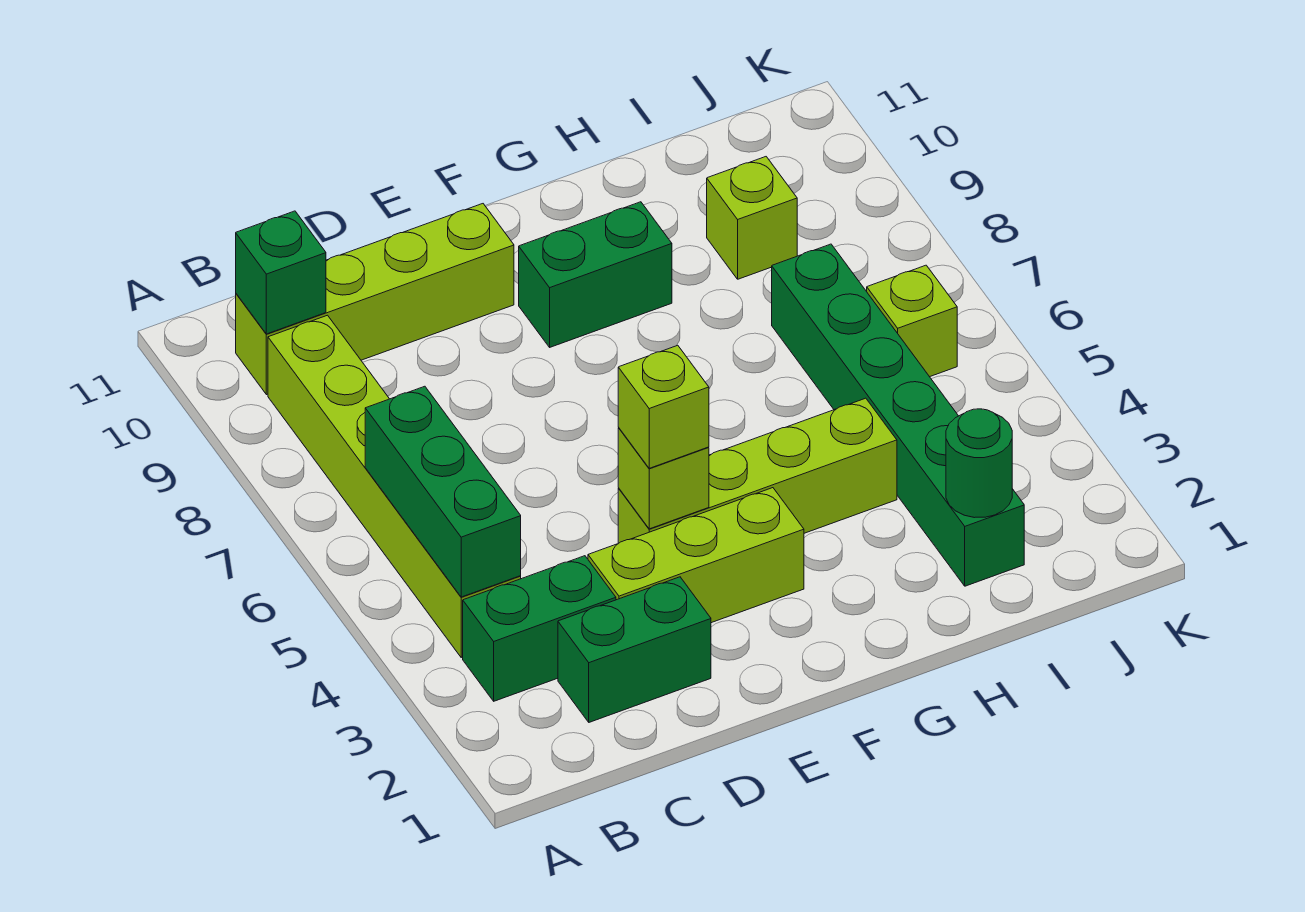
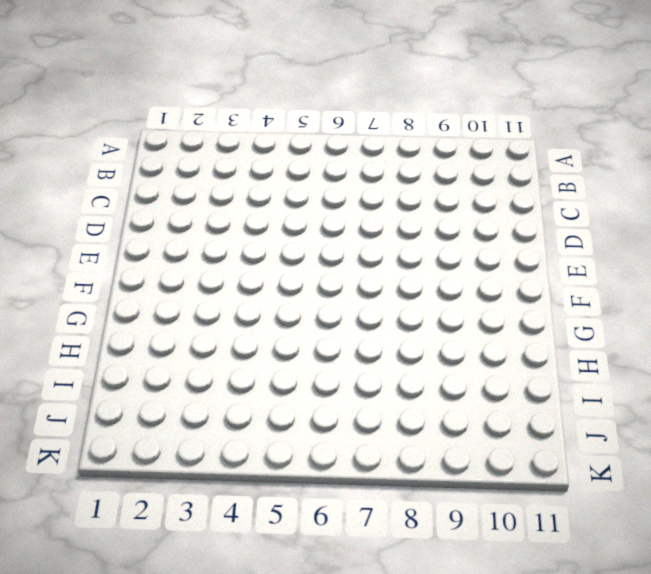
none -> green brick B3:C3 level 1
none -> lime brick B4:B9 level 1
none -> lime brick B10:E10 level 1

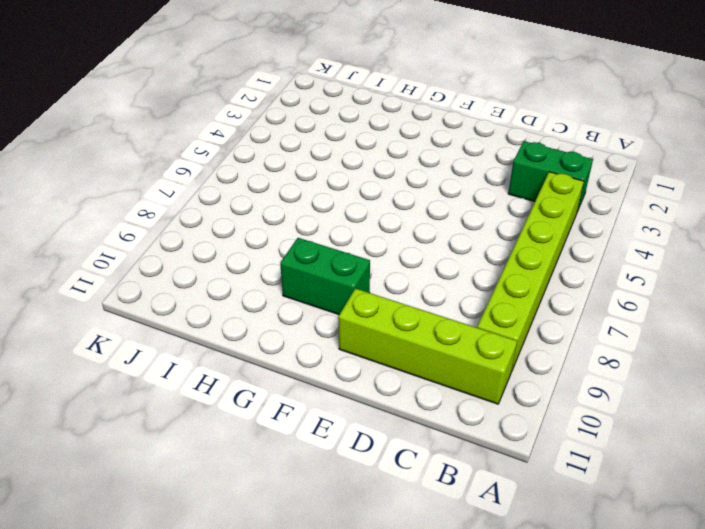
none -> green brick C2:D2 level 1
none -> lime brick D3:F3 level 1
none -> lime brick E4:H4 level 1

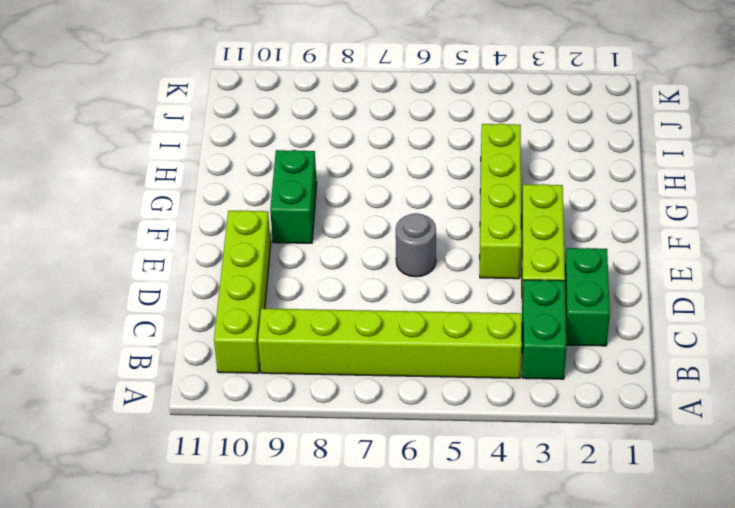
grey round brick E6 level 1 -> none
none -> green brick I2:I7 level 1
none -> lime brick I9 level 1
none -> lime brick J6 level 1

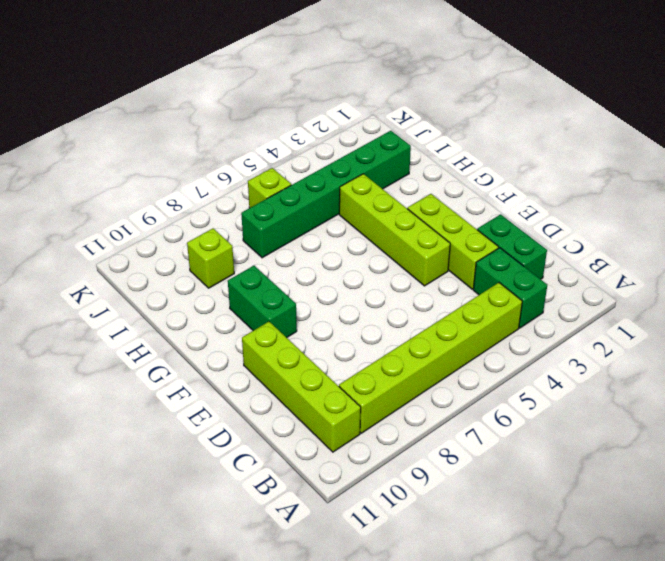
none -> green brick B4:B6 level 2
none -> green brick B10 level 2
none -> lime brick E4 level 2

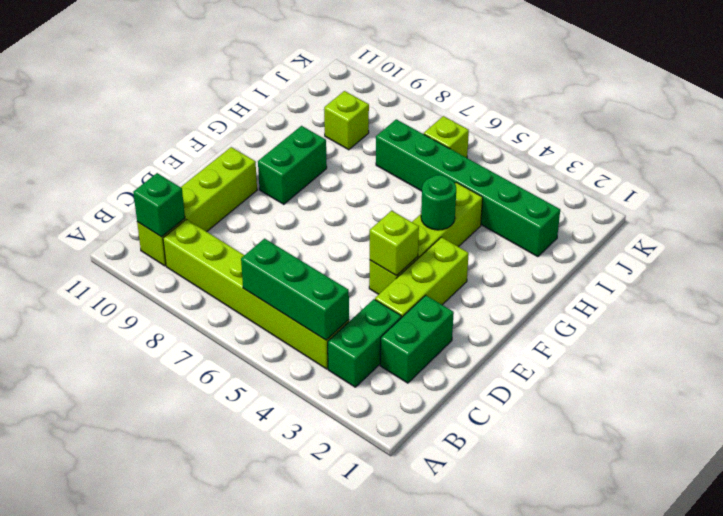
green round brick G4 level 2 -> green round brick I2 level 2
none -> lime brick E4 level 3

